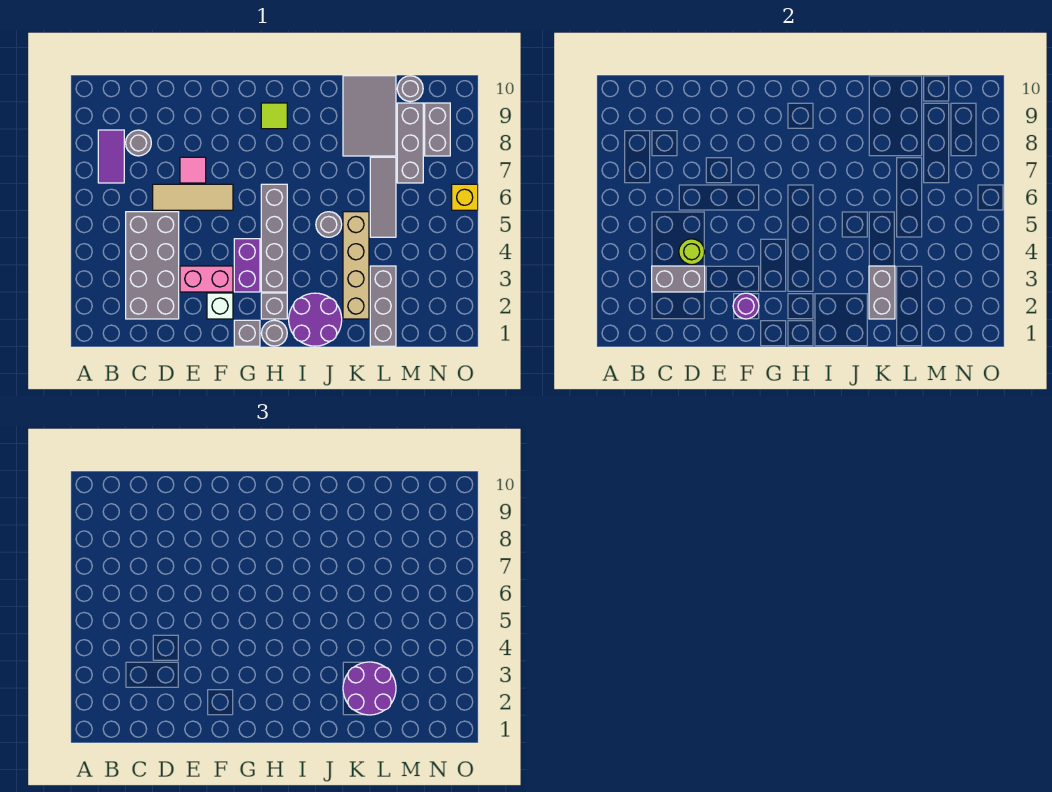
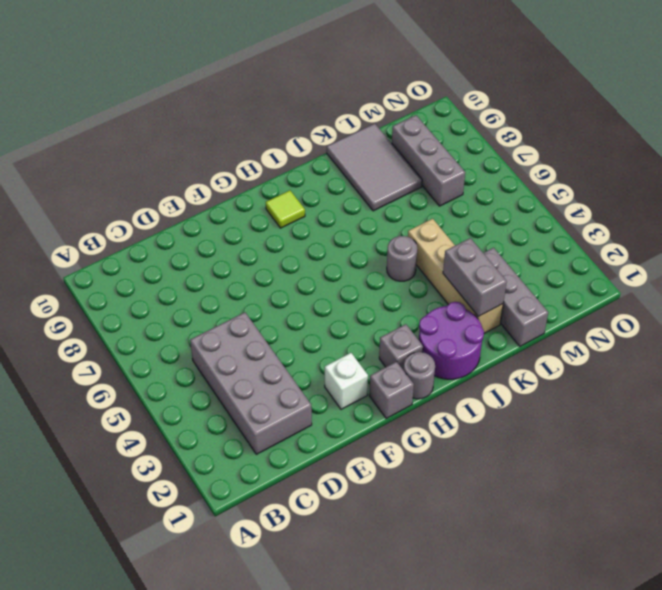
none -> purple tile B7:B8 level 1
none -> grey round brick C8 level 1
none -> tan tile D6:F6 level 1

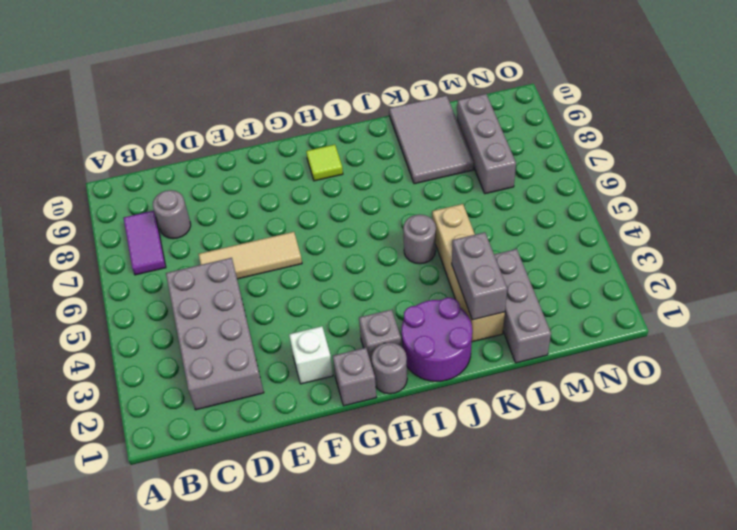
none -> pink brick E3:F3 level 1
none -> pink tile E7 level 1
none -> purple brick G3:G4 level 1

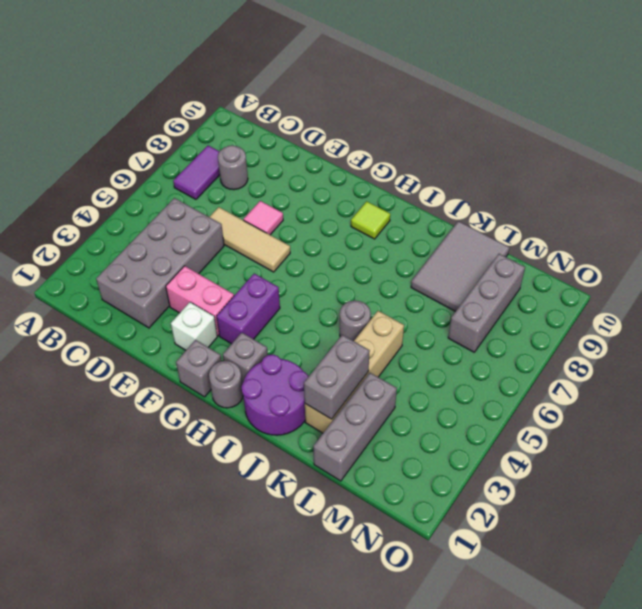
none -> grey brick H3:H6 level 1
none -> grey tile L5:L7 level 1
none -> grey round brick M10 level 1

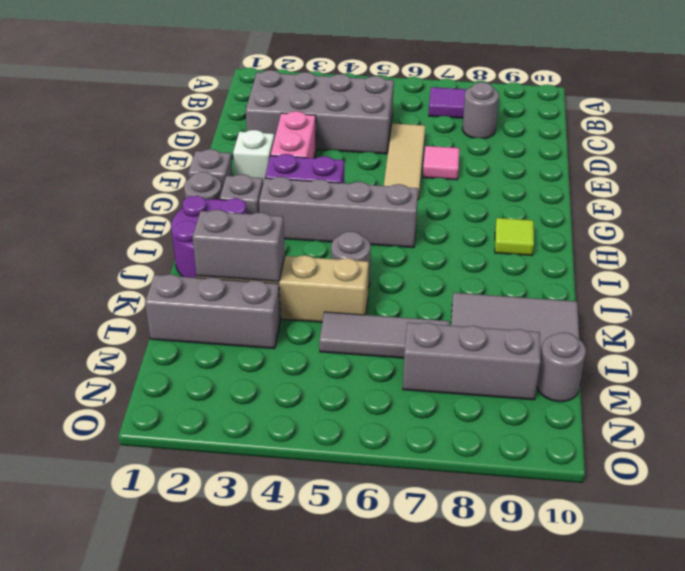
none -> grey brick N8:N9 level 1
none -> yellow brick O6 level 1
none -> grey brick C3:D3 level 2

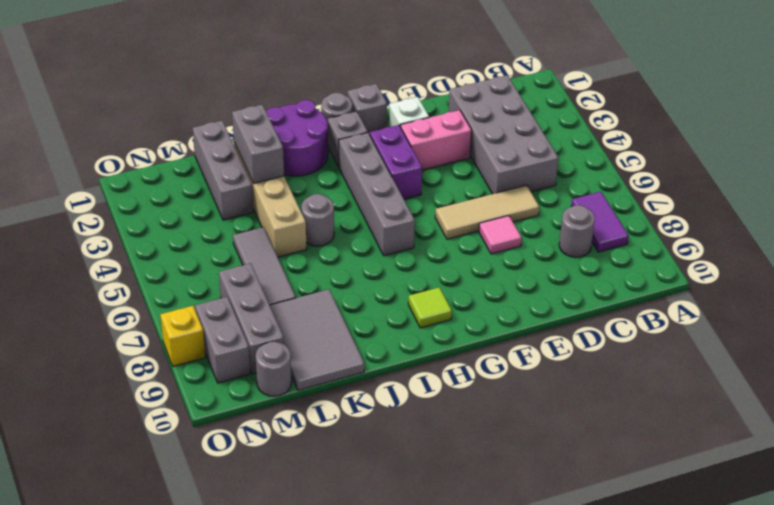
yellow brick O8 level 1 -> yellow brick O6 level 1
none -> grey brick C3:D3 level 2
none -> lime round brick D4 level 2
none -> purple round brick F2 level 2

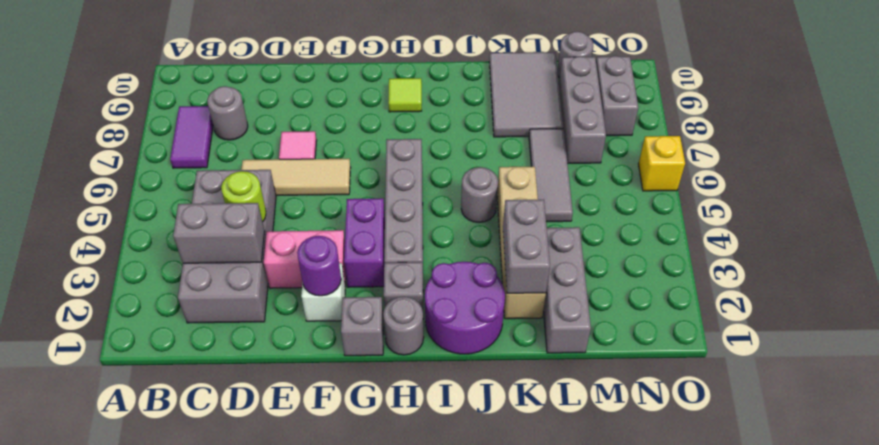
none -> purple round brick K2:L3 level 3

